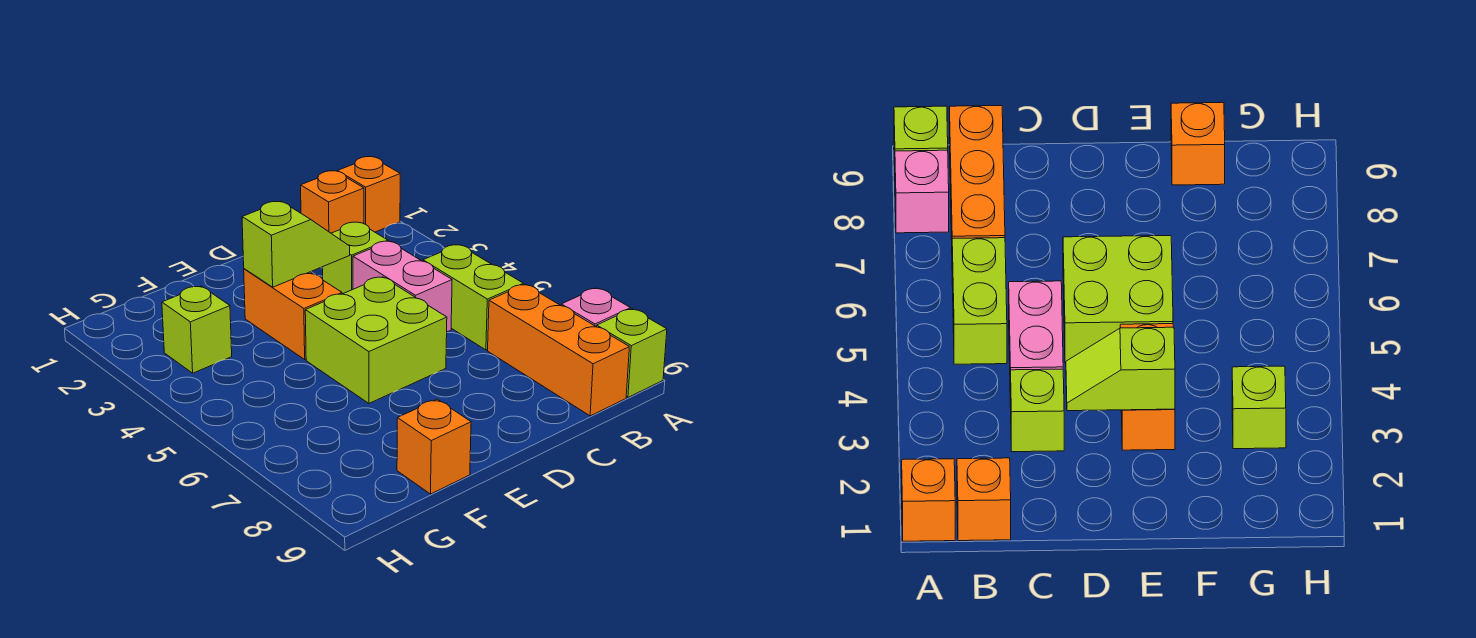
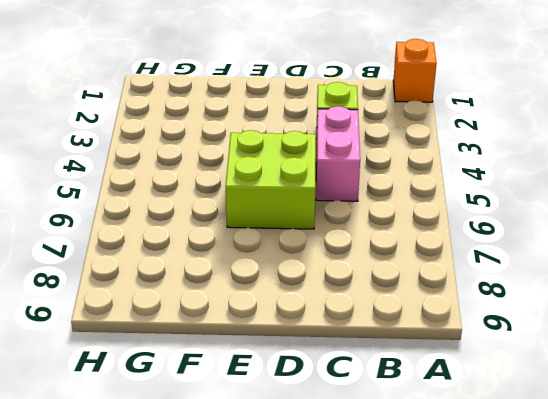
none -> pink brick A8 level 1
none -> lime brick A9 level 1
none -> orange brick B1 level 1

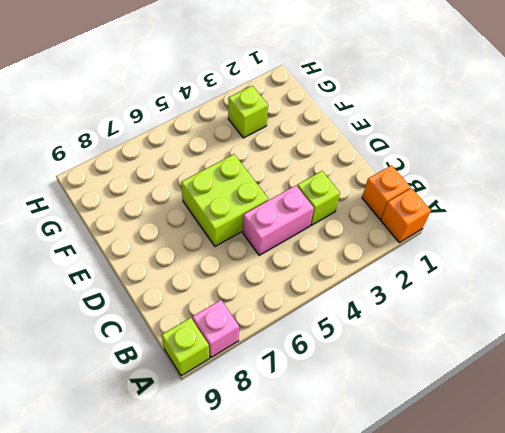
none -> lime brick B5:B6 level 1
none -> orange brick B7:B9 level 1
none -> orange brick E3:E4 level 1

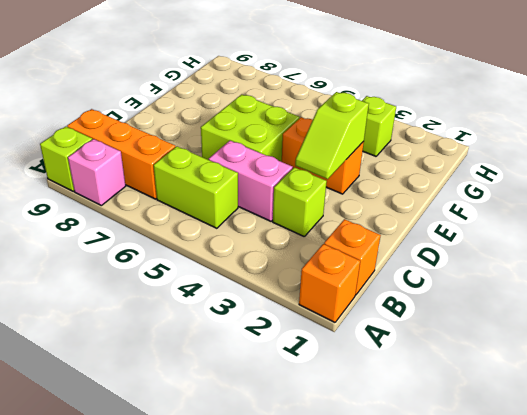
none -> orange brick F9 level 1

